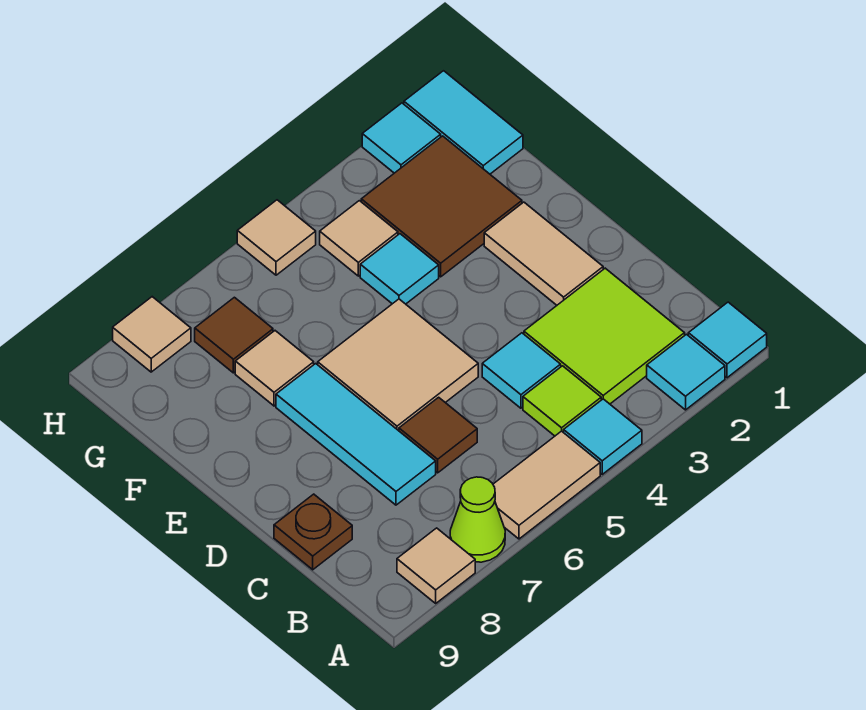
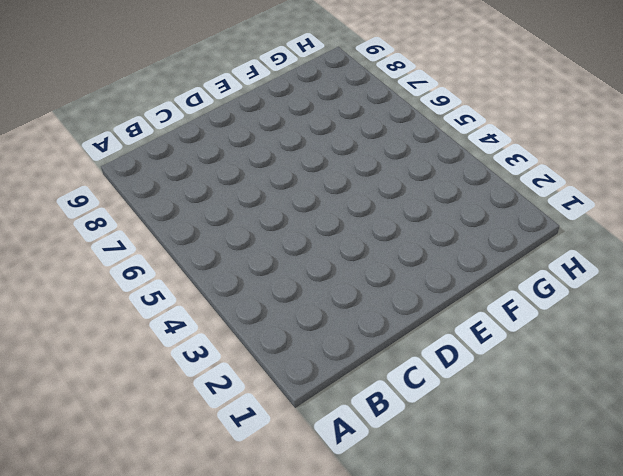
none -> cyan tile A1 level 1
none -> cyan tile A2 level 1
none -> cyan tile A4 level 1

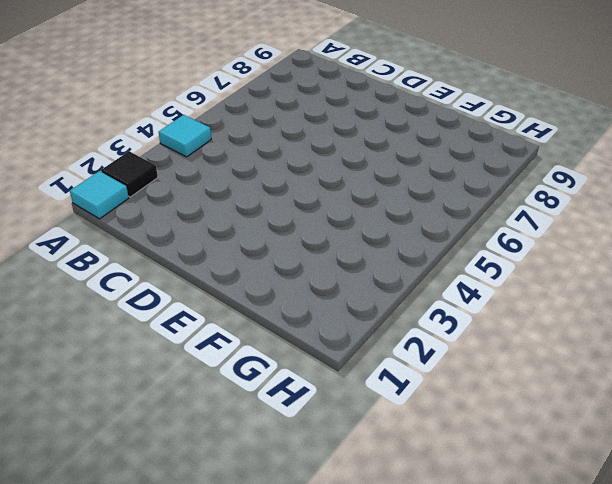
black tile A2 level 1 -> cyan tile A2 level 1
none -> tan tile A5:A6 level 1
none -> lime cone A7 level 1
none -> tan tile A8 level 1

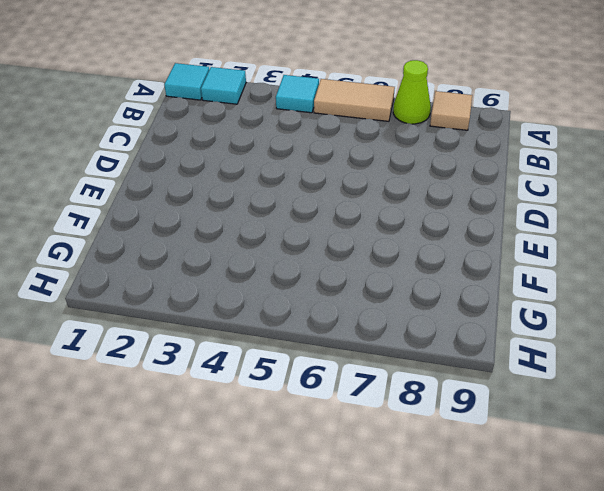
none -> lime tile B2:C3 level 1
none -> lime tile B4 level 1
none -> cyan tile C4 level 1

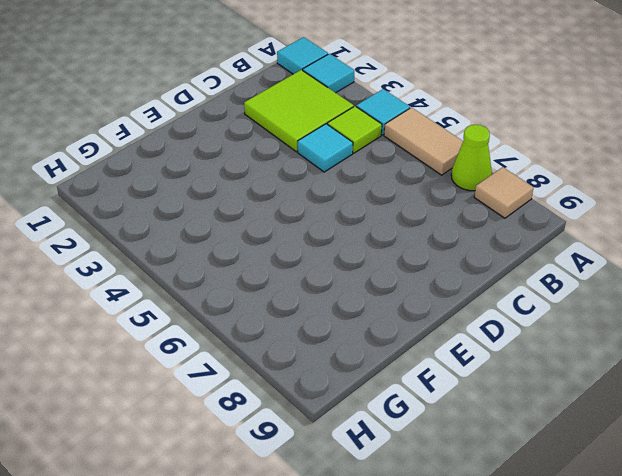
none -> brown tile C6 level 1
none -> cyan tile C7:E7 level 1
none -> brown plate C9 level 1

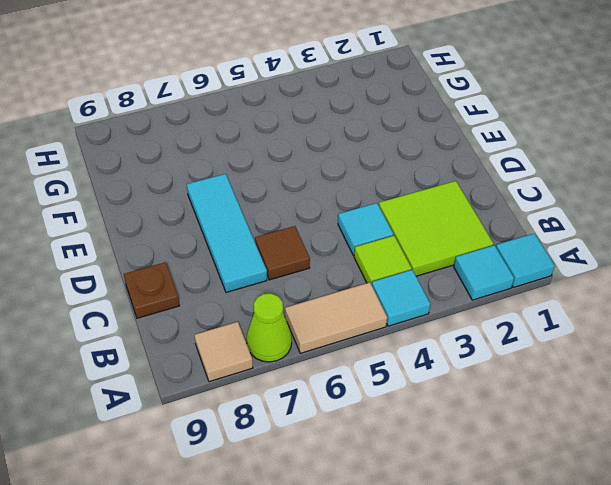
none -> tan tile D2:E2 level 1
none -> tan tile D5:E6 level 1
none -> brown tile F2:G3 level 1

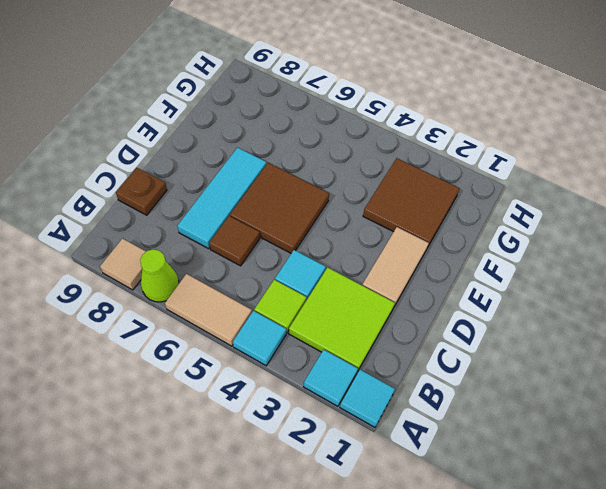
brown tile D5:E6 level 1 -> tan tile D5:E6 level 1
none -> cyan tile F4 level 1
none -> tan tile F7 level 1
none -> cyan tile G1:H1 level 1

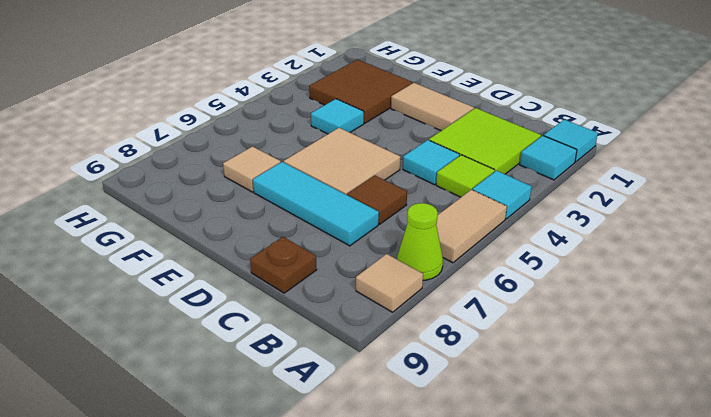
none -> cyan tile G1:H1 level 1
none -> tan tile G4 level 1
none -> brown tile G7 level 1

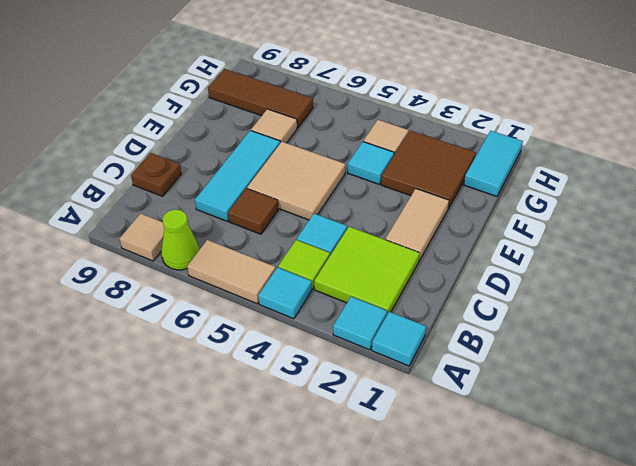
brown tile G7:G9 level 1 -> brown tile G7 level 1
none -> cyan tile H2 level 1
none -> tan tile H5 level 1
none -> tan tile H8 level 1

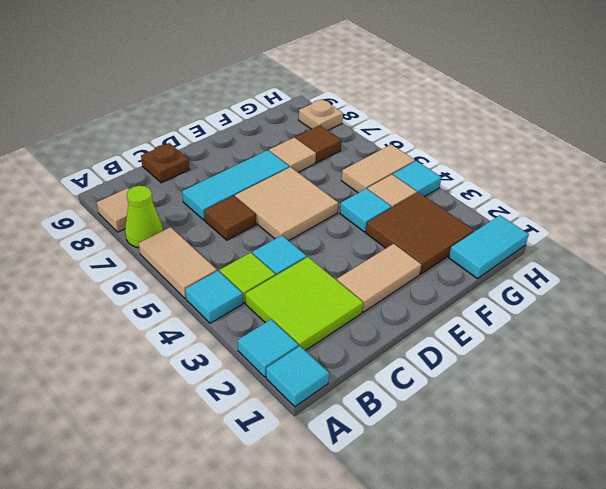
tan tile G5:H5 level 1 -> tan tile H5 level 1
cyan tile H4 level 1 -> cyan tile H2 level 1
tan plate H8 level 1 -> tan tile H8 level 1

